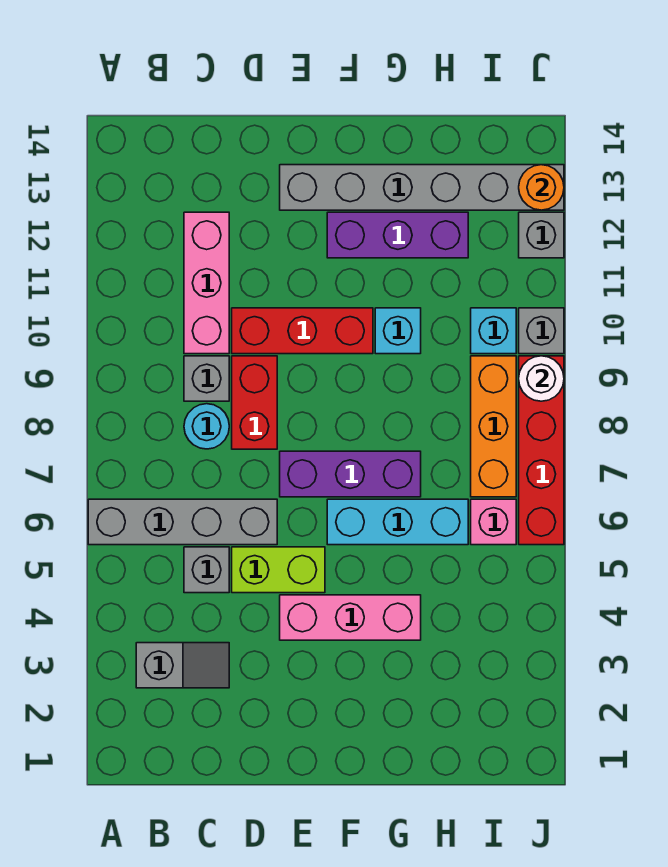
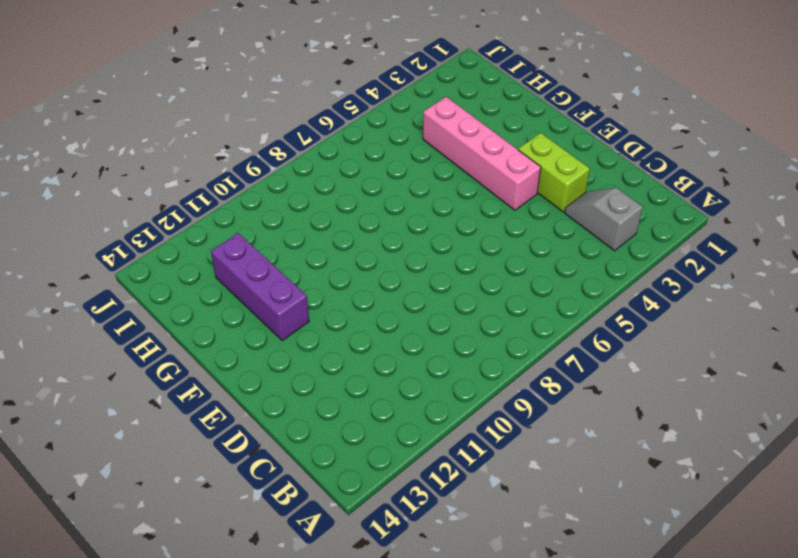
lime brick D3:E3 level 1 -> lime brick D5:E5 level 1
pink brick E4:H4 level 1 -> pink brick E4:G4 level 1
none -> grey brick A6:D6 level 1
none -> grey brick C5 level 1
none -> cyan round brick C8 level 1

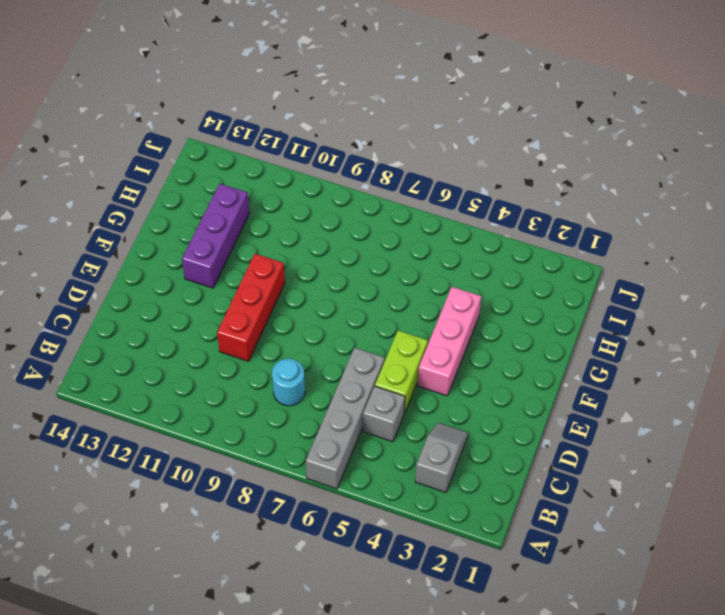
none -> grey brick C9 level 1
none -> pink brick C10:C12 level 1
none -> red brick D8:D9 level 1

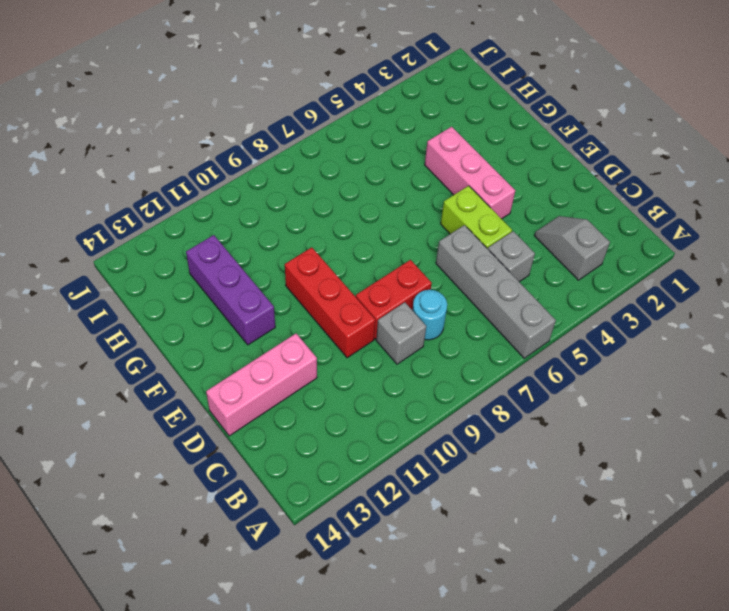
pink brick D12:D14 level 1 -> pink brick C10:C12 level 1
none -> purple brick E7:G7 level 1
none -> grey brick E13:J13 level 1
none -> cyan brick F6:H6 level 1

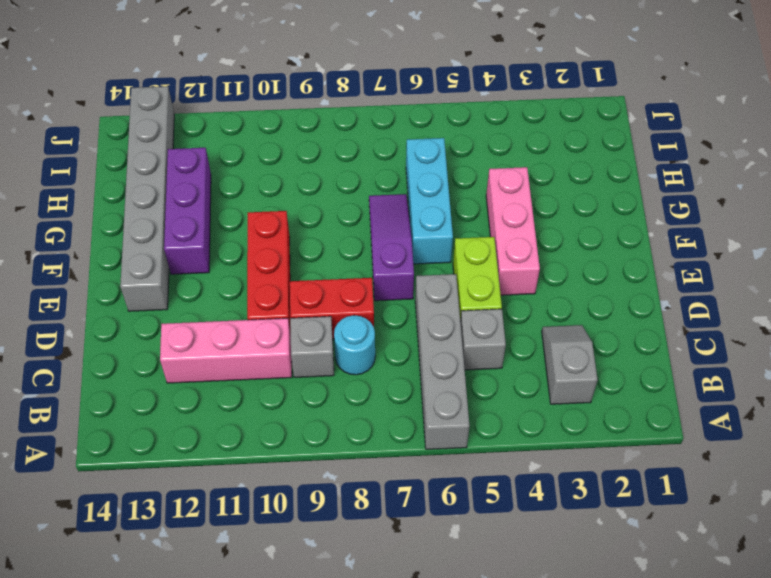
purple slope E7:G7 level 1 top E -> purple brick E7:G7 level 1
none -> cyan brick G10 level 1
none -> pink brick I6 level 1
none -> orange brick I7:I9 level 1

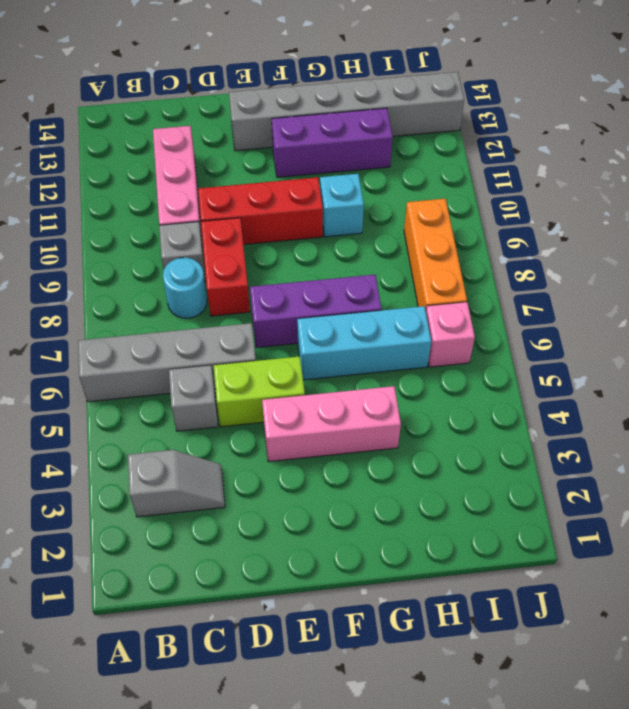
none -> cyan brick I10 level 1
none -> red brick J6:J9 level 1
none -> grey brick J10 level 1

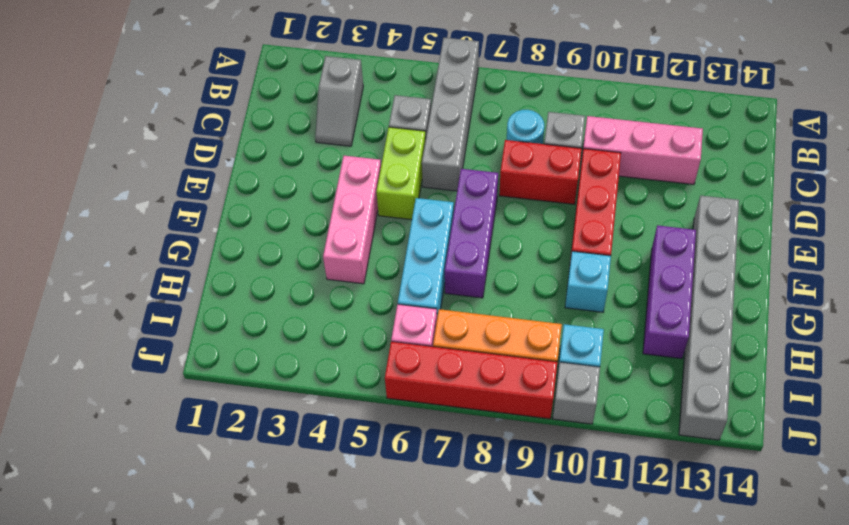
none -> grey brick J12 level 1
none -> white round brick J9 level 2
none -> orange round brick J13 level 2

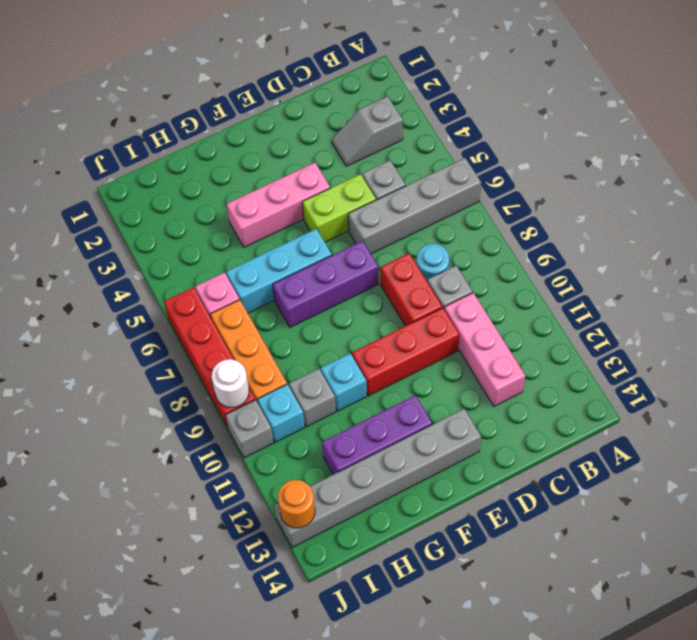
grey brick H10 level 1 -> grey brick J12 level 1

